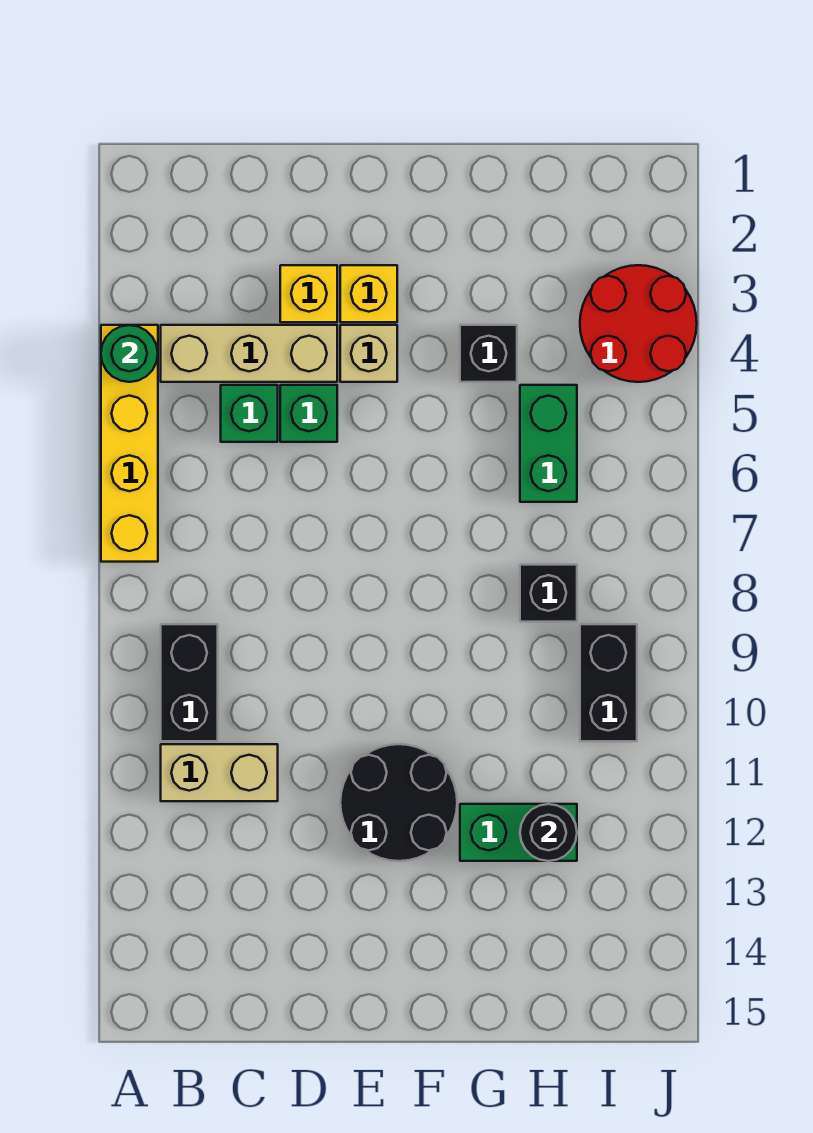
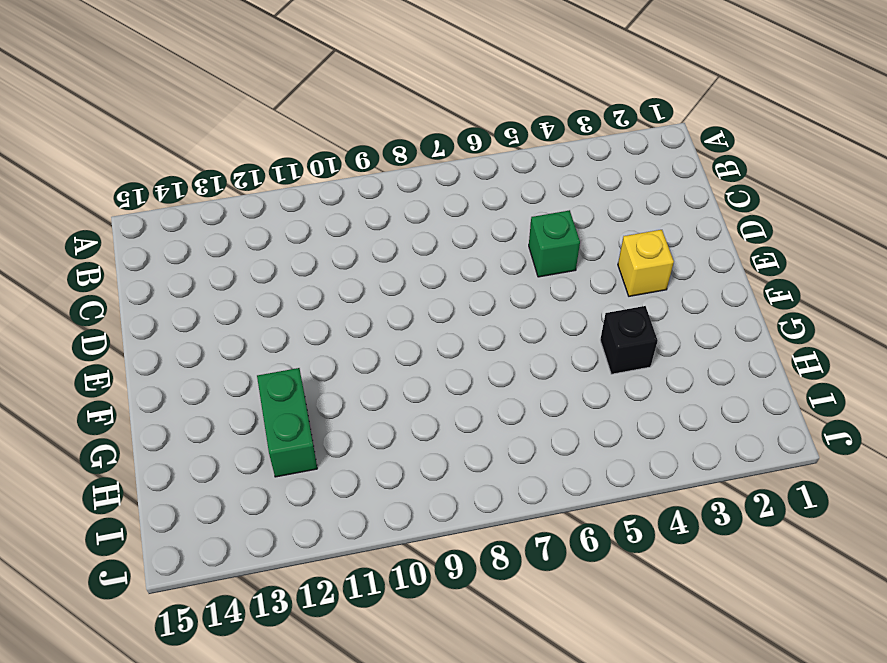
none -> yellow brick A4:A7 level 1
none -> tan brick B4:D4 level 1
none -> black brick B9:B10 level 1

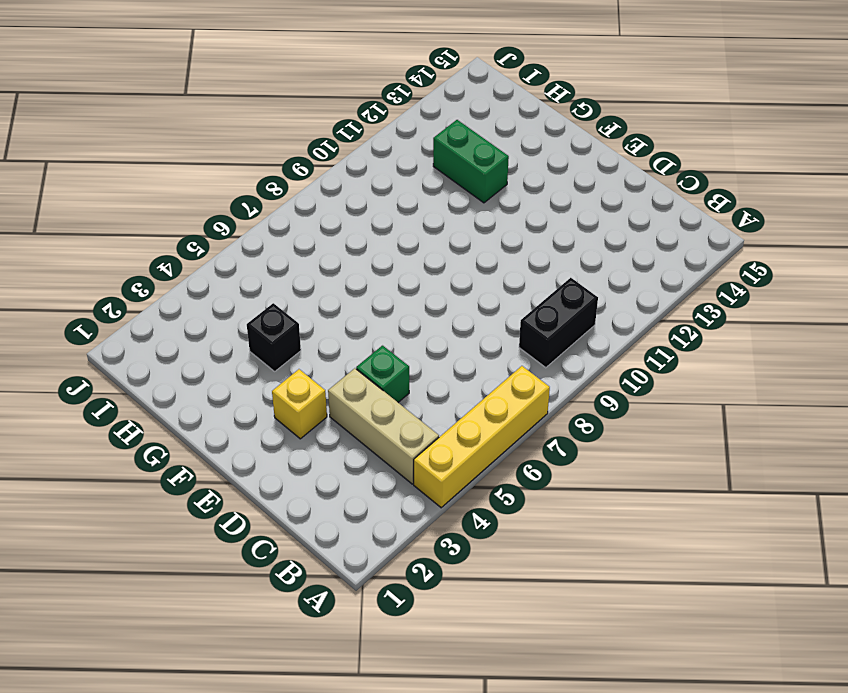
none -> tan brick B11:C11 level 1
none -> green brick C5 level 1
none -> yellow brick D3 level 1

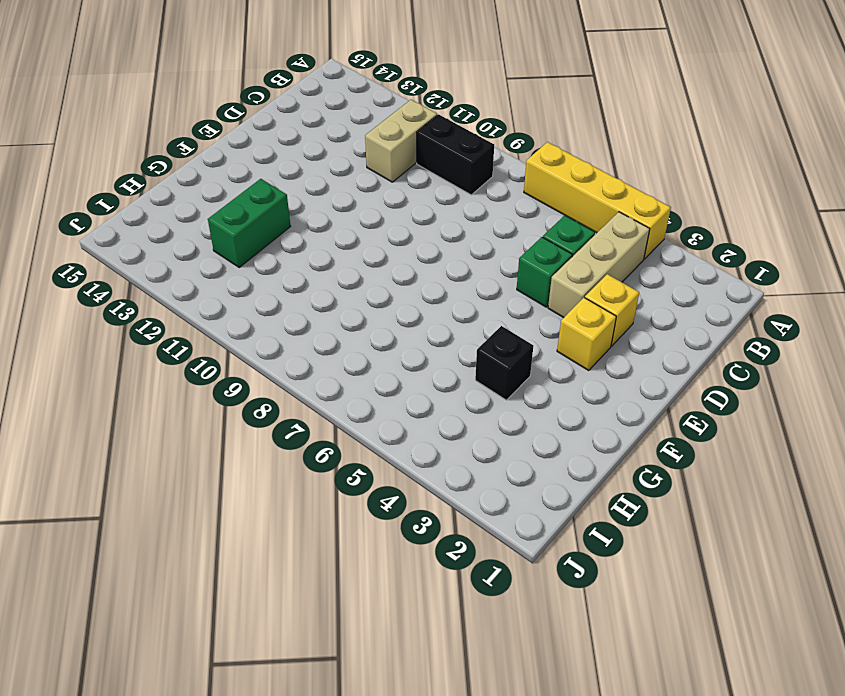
none -> tan brick E4 level 1
none -> black round brick E11:F12 level 1
none -> green brick H5:H6 level 1

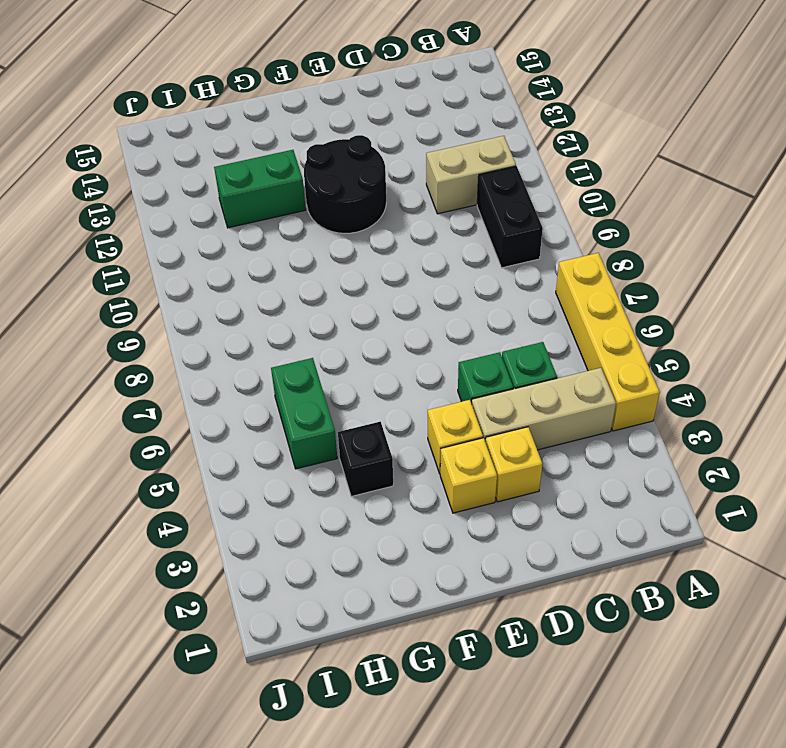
yellow brick E4 level 1 -> tan brick E4 level 1
none -> black brick H8 level 1
none -> red round brick I3:J4 level 1
none -> black brick I9:I10 level 1

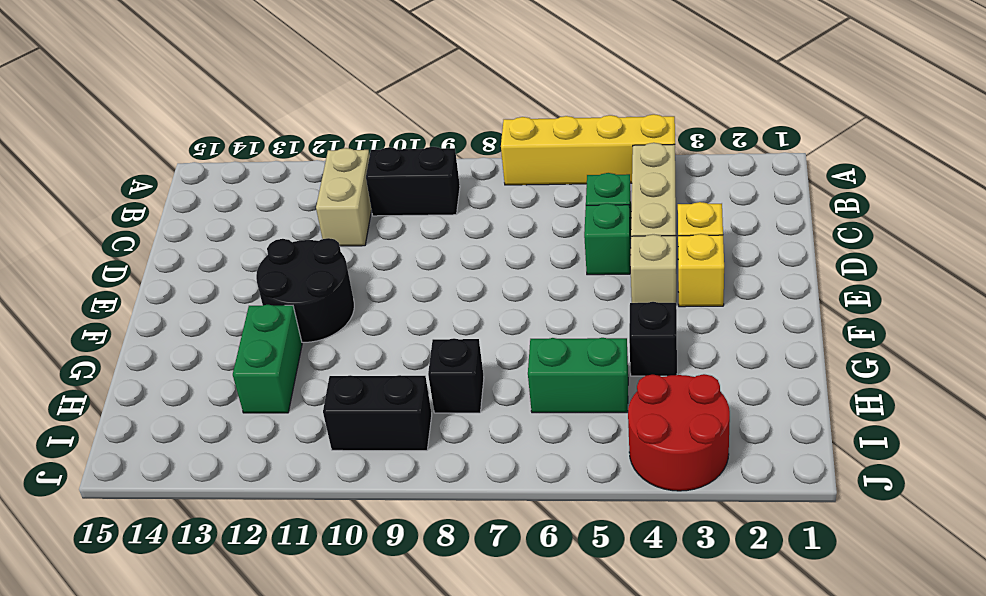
none -> green round brick A4 level 2
none -> black round brick H12 level 2

